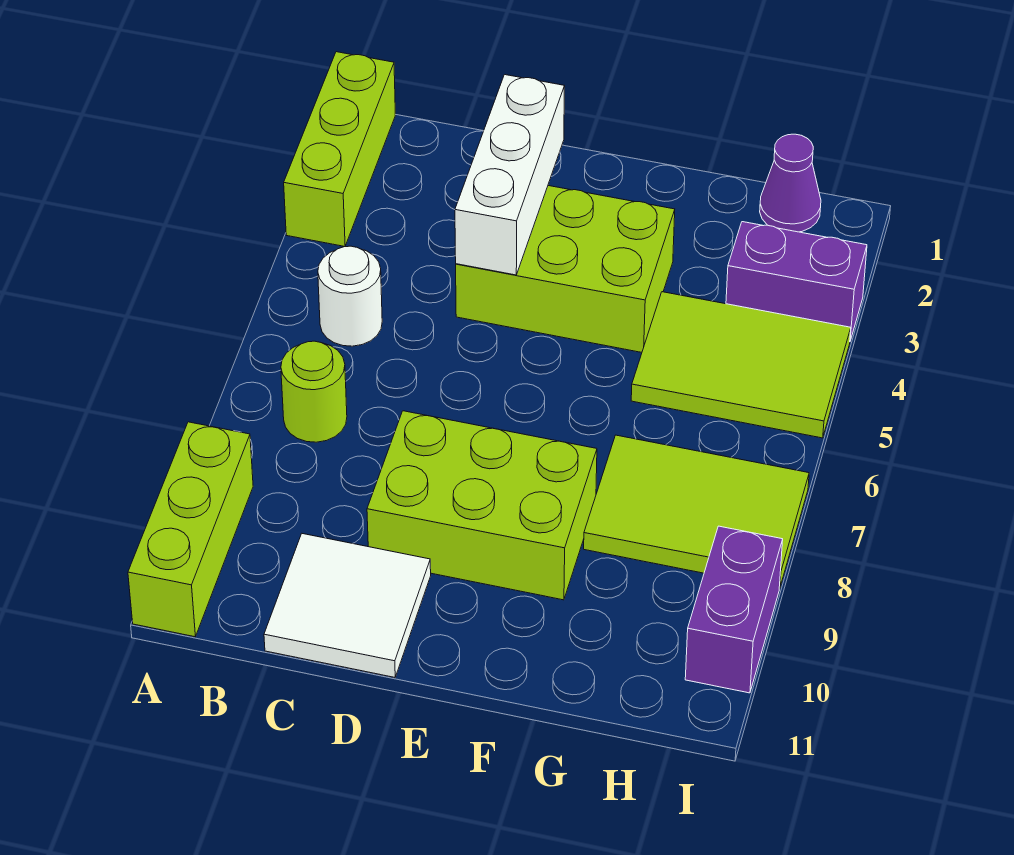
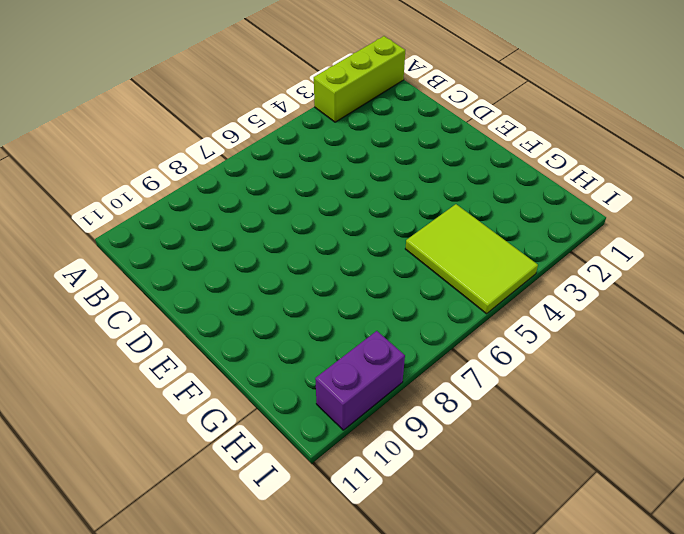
none -> lime brick A9:A11 level 1
none -> white round brick B5 level 1
none -> lime round brick B7 level 1

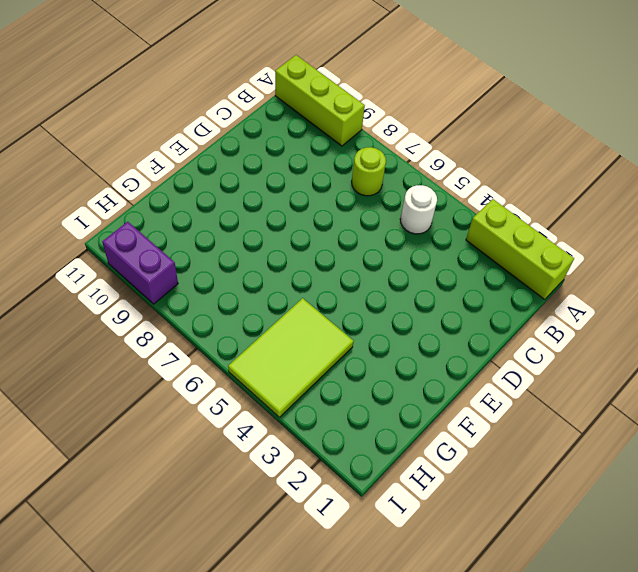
none -> white tile C10:D11 level 1
none -> lime brick D3:F4 level 1
none -> lime brick D8:F9 level 1

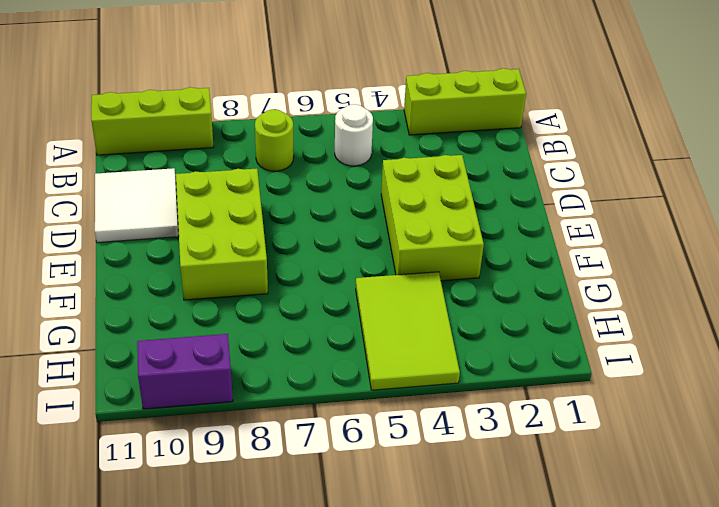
none -> lime tile G7:I8 level 1
none -> purple cone H1 level 1
none -> purple brick H3:I3 level 1

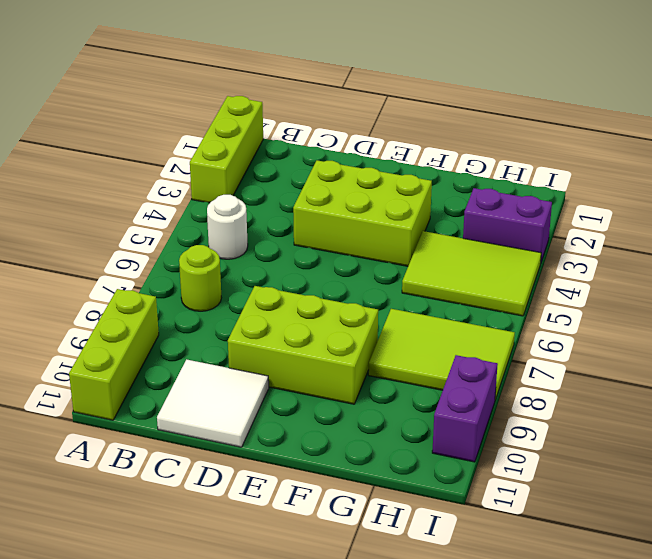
none -> purple cone H1 level 1
none -> white brick D2:D4 level 2

